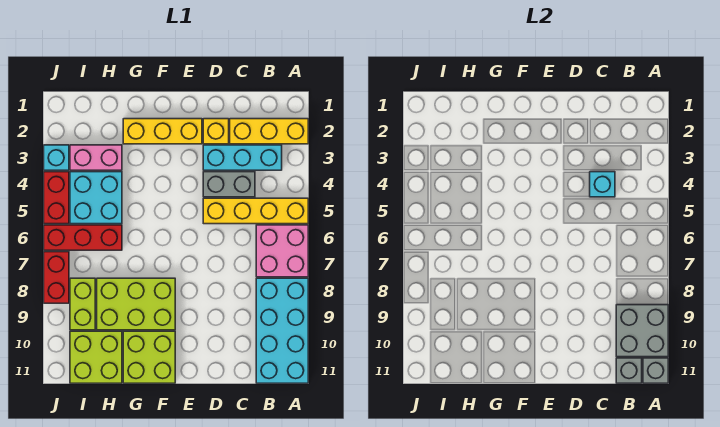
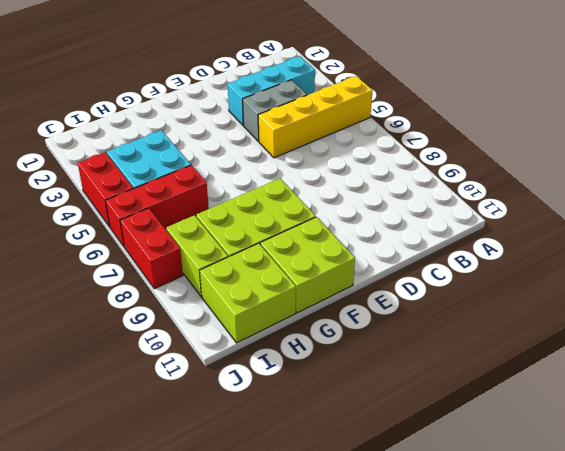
none -> yellow brick A2:C2 level 1
none -> pink brick A6:B7 level 1
none -> cyan brick A8:B11 level 1

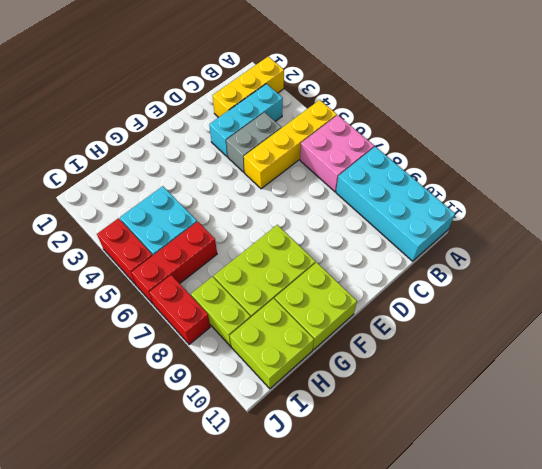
none -> yellow brick D2 level 1
none -> yellow brick E2:G2 level 1
none -> pink brick H3:I3 level 1

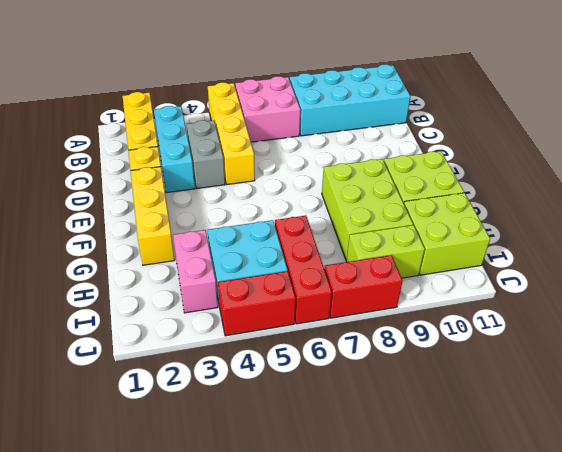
none -> cyan brick J3 level 1
none -> grey brick A9:B10 level 2
none -> grey brick A11 level 2

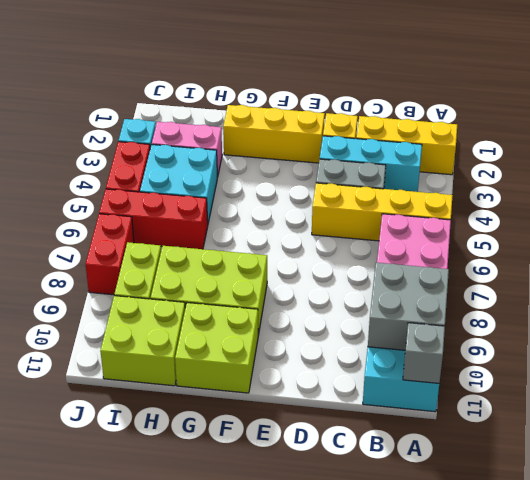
none -> grey brick B11 level 2
none -> cyan brick C4 level 2

